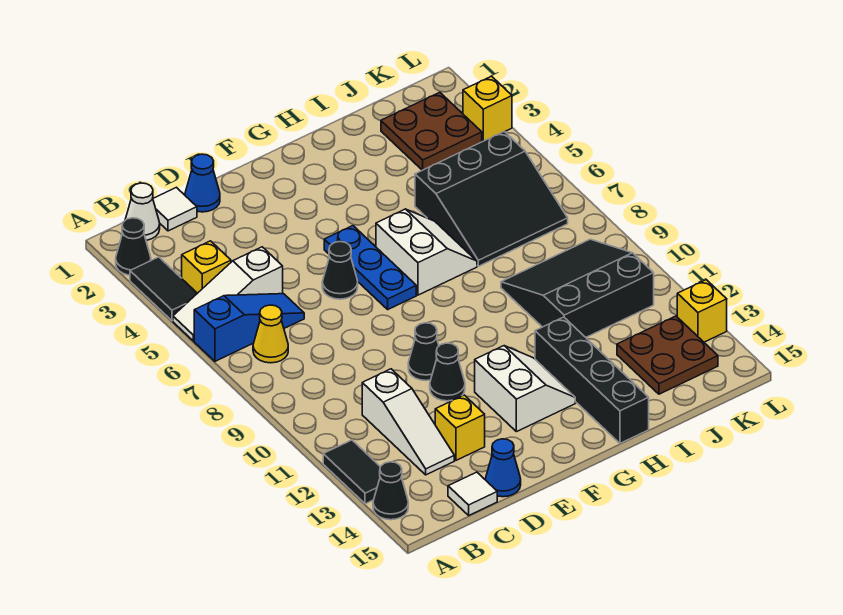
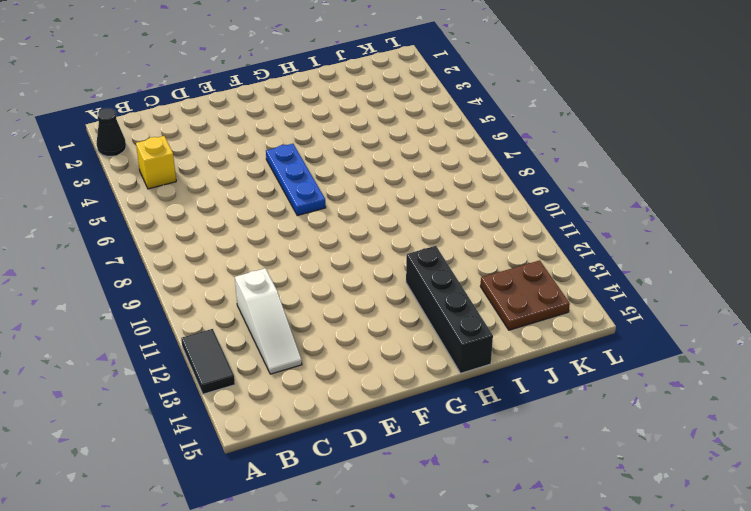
none -> black tile A3:A4 level 1
none -> white slope A5:C5 level 1 top C
none -> blue slope A6:C6 level 1 top A

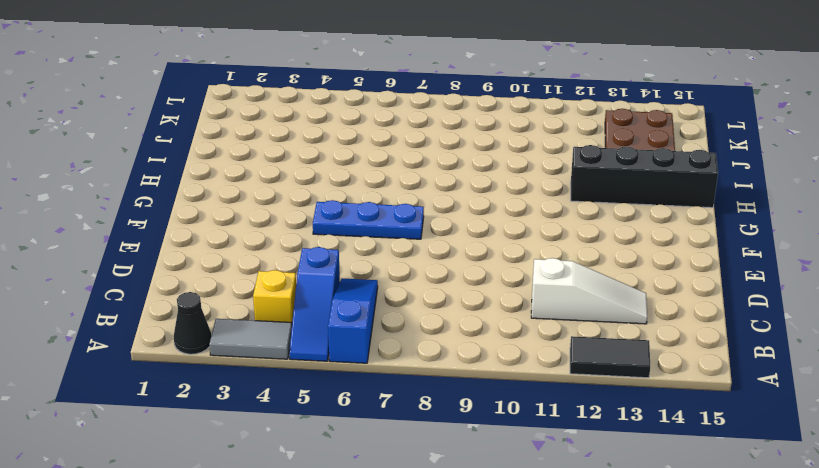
grey tile A3:A4 level 1 -> black tile A3:A4 level 1
blue slope A5:C5 level 1 top C -> white slope A5:C5 level 1 top C
none -> black cone A14 level 1
none -> white cone B1 level 1
none -> yellow cone B7 level 1

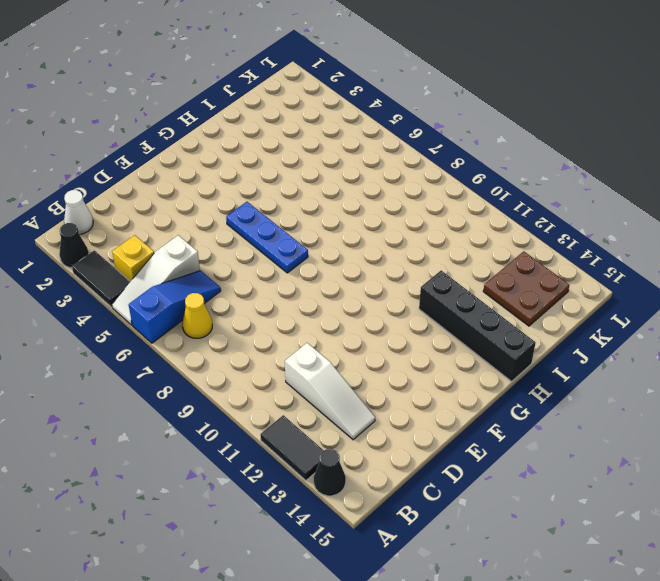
none -> white tile C1 level 1
none -> white tile C15 level 1
none -> blue cone D1 level 1

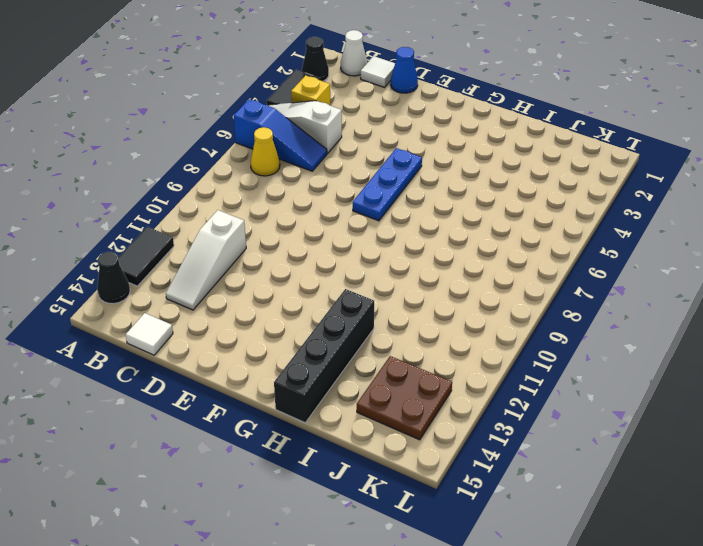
none -> yellow brick D13 level 1
none -> blue cone D15 level 1
none -> black cone E6 level 1

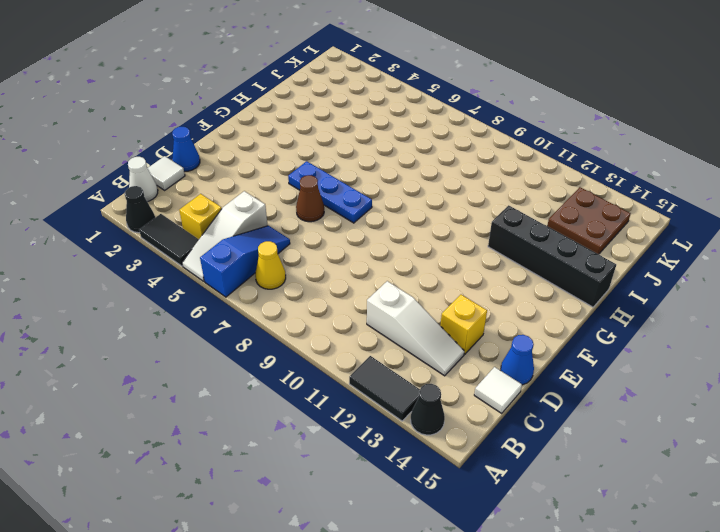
brown cone E6 level 1 -> black cone E6 level 1
none -> black cone E10 level 1
none -> black cone E11 level 1
none -> white slope F12:G13 level 1 top F

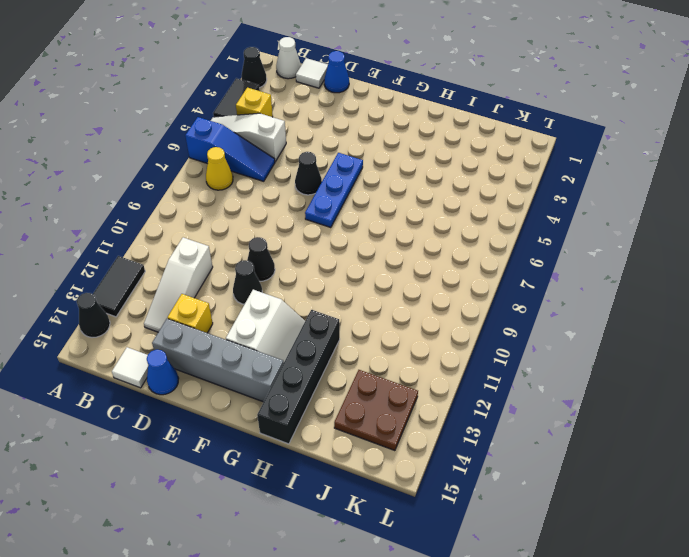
grey brick D14:G14 level 1 -> none
none -> white slope G6:H7 level 1 top G
none -> black slope I5:K7 level 1 top 5
none -> black slope I9:K11 level 1 top 11

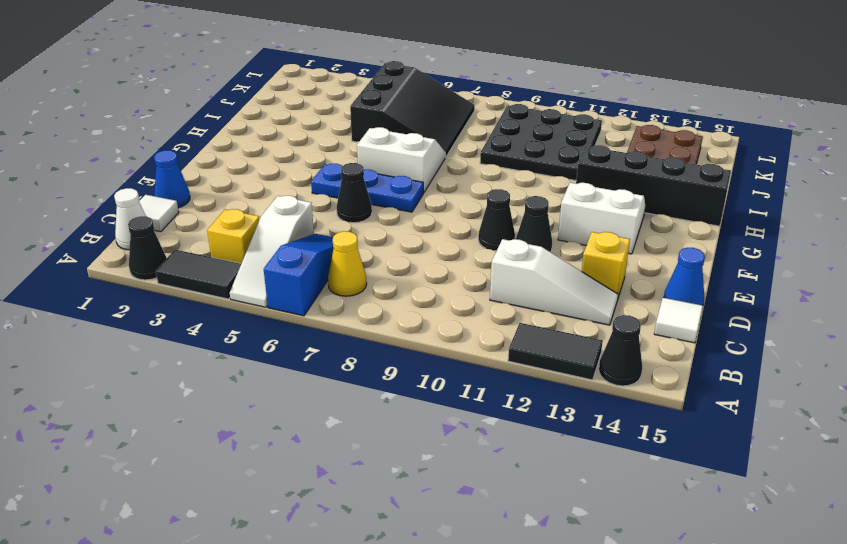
black plate I9:K11 level 1 -> black slope I9:K11 level 1 top 11
none -> brown plate J2:K3 level 1
none -> yellow brick L3 level 1
none -> yellow brick L13 level 1

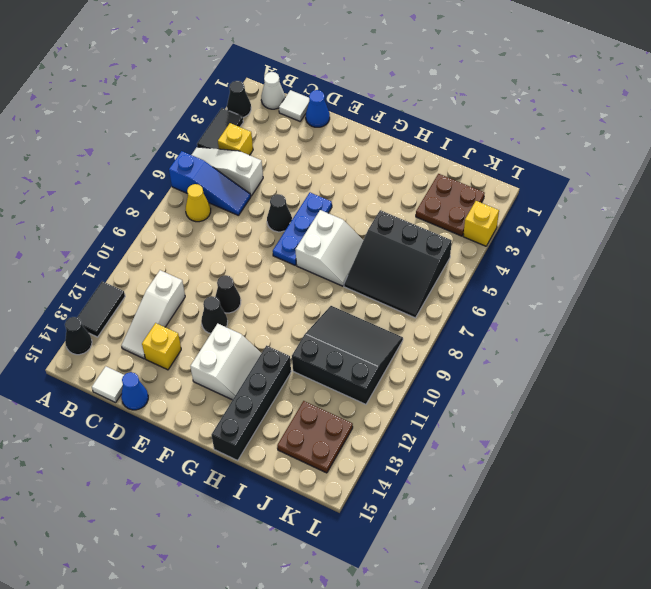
none -> yellow brick L13 level 1

